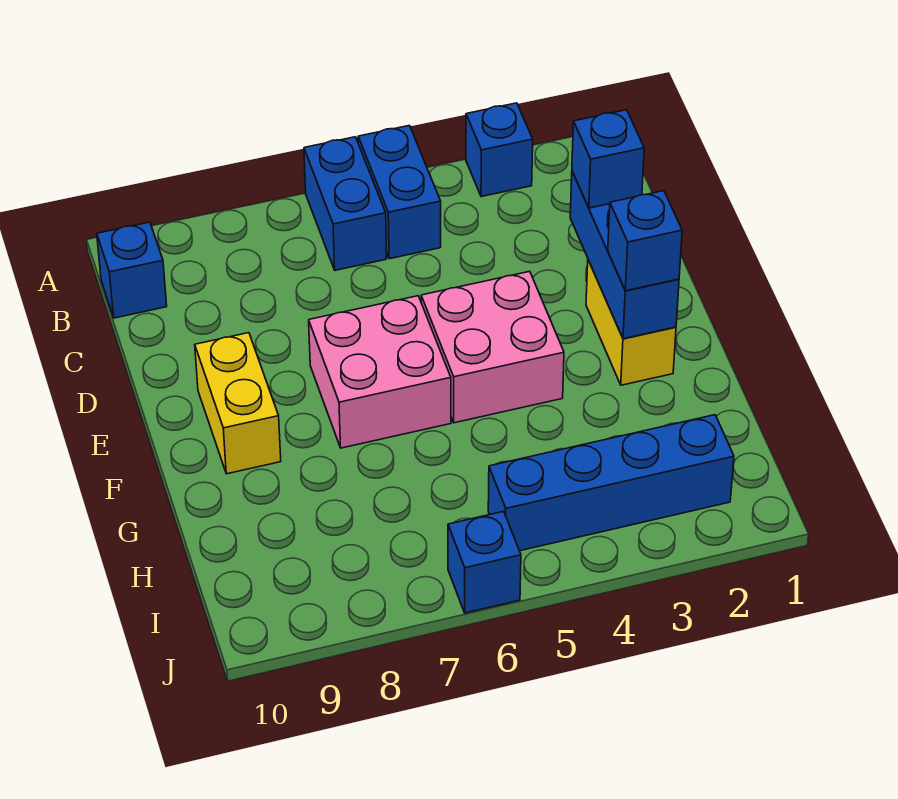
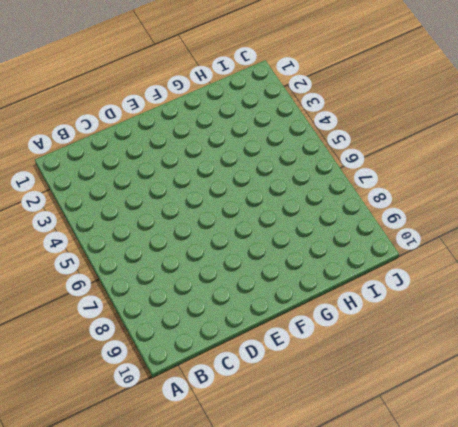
none -> blue brick A3 level 1
none -> blue brick A5:B5 level 1
none -> blue brick A6:B6 level 1

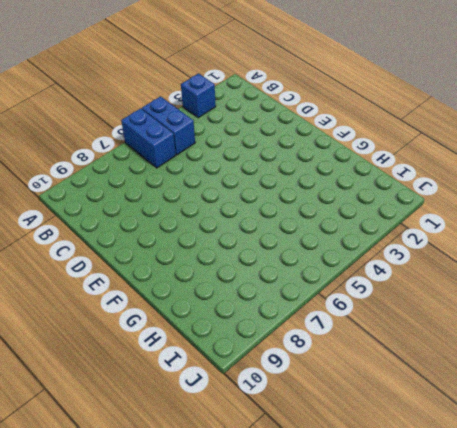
none -> blue brick B10 level 1
none -> yellow brick E2:F2 level 1
none -> pink brick E4:F5 level 1

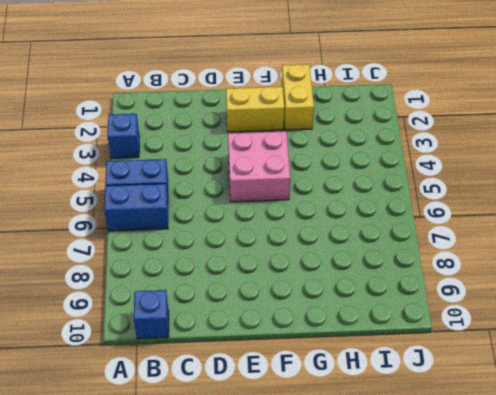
yellow brick G1:G2 level 1 -> yellow brick E9:F9 level 1
none -> pink brick E6:F7 level 1
none -> blue brick I2:I5 level 1
none -> blue brick J6 level 1

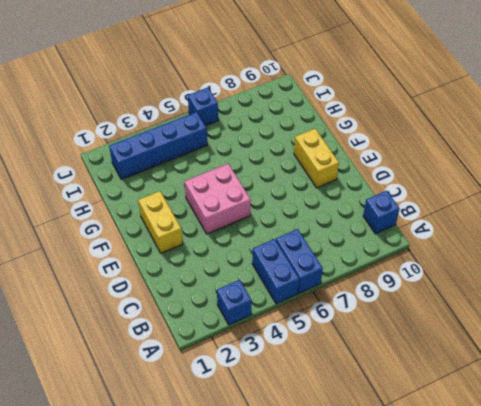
none -> pink brick E6:F7 level 1
none -> blue brick D2:F2 level 2
none -> blue brick D2 level 3

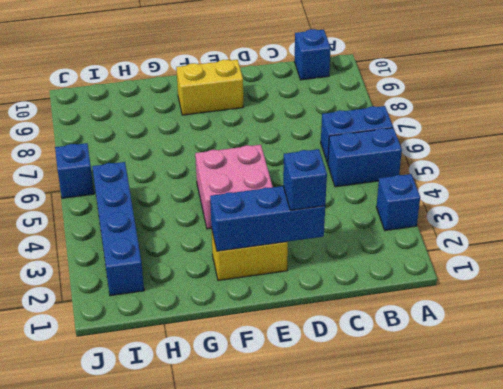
none -> pink brick E6:F7 level 1
none -> blue brick F2 level 3

